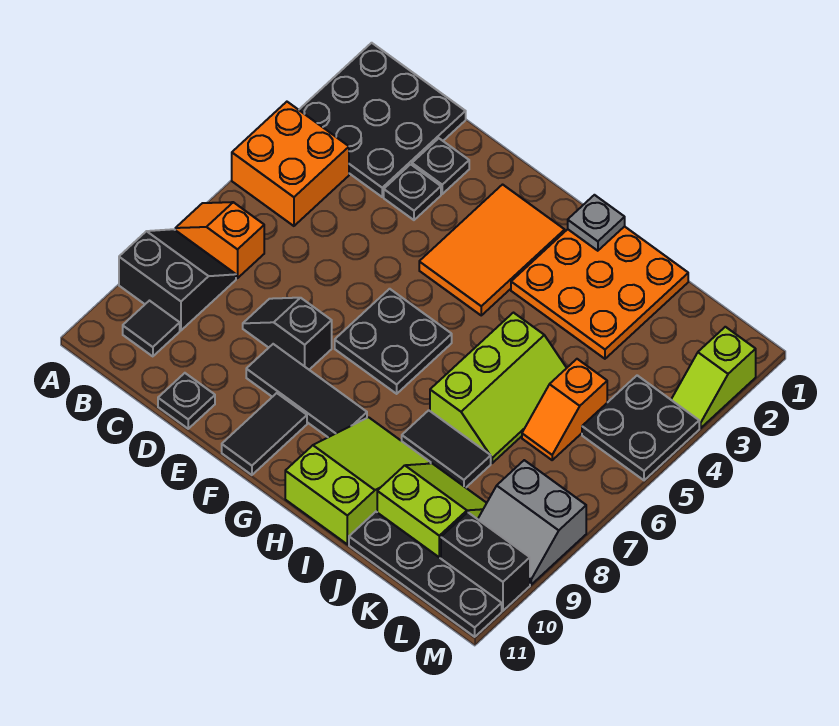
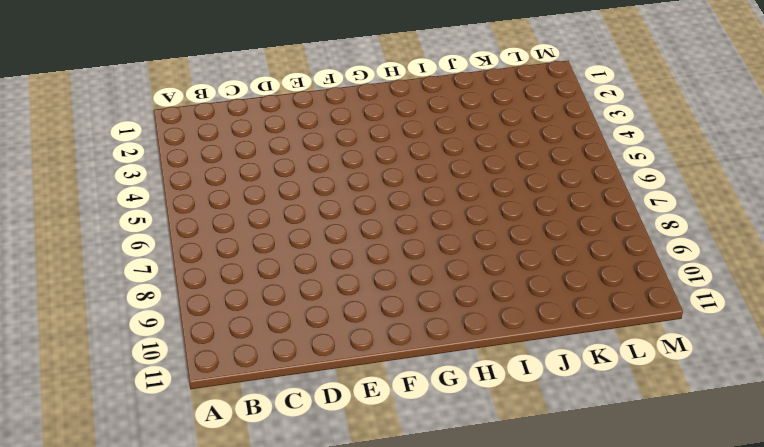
none -> black plate A1:C3 level 1
none -> orange brick A4:B5 level 1
none -> orange slope A7:B7 level 1 top B

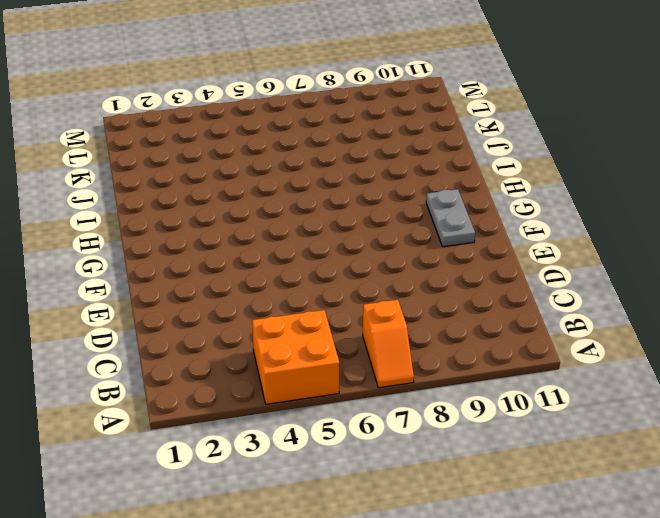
grey plate F10:G10 level 1 -> black tile F10:F11 level 1
none -> black plate A1:C3 level 1
none -> black slope A8:B9 level 1 top 9
none -> black tile B10 level 1

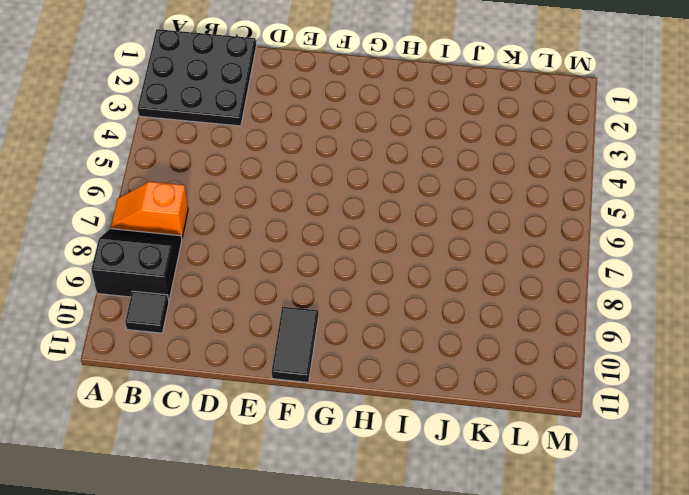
none -> orange brick A4:B5 level 1
none -> black plate D2 level 1
none -> black plate D3 level 1

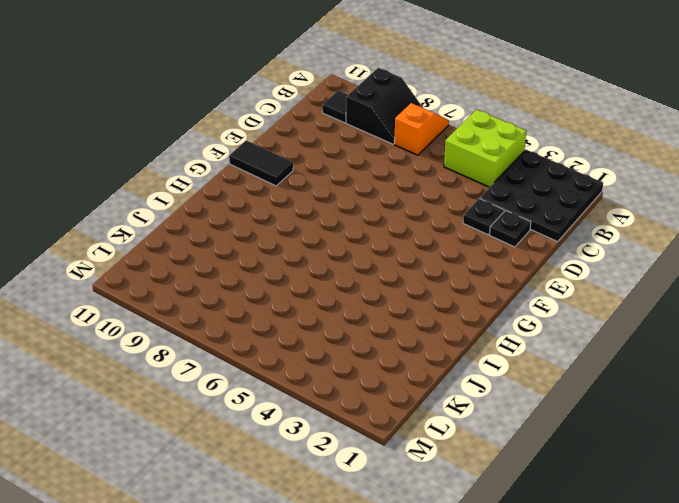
lime brick A4:B5 level 1 -> orange brick A4:B5 level 1
none -> black slope D8:E8 level 1 top E
none -> black plate D11 level 1
none -> black tile E9:G9 level 1

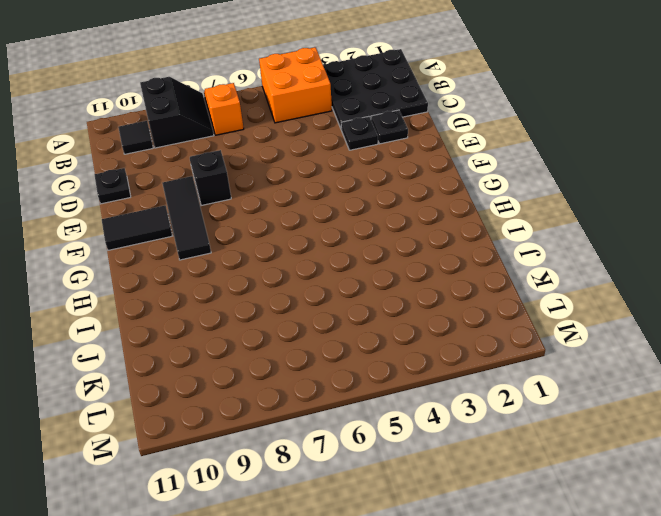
none -> orange tile F2:G4 level 1
none -> black plate F6:G7 level 1
none -> orange plate H1:J3 level 1

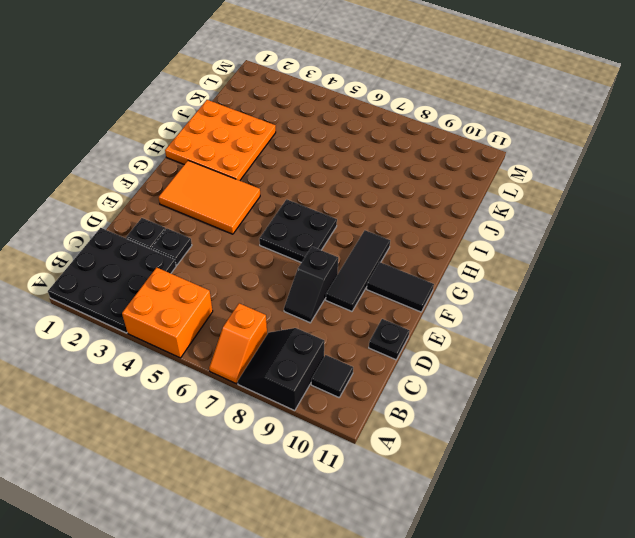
none -> lime slope H9:I11 level 1 top 11
none -> lime slope I5:J7 level 1 top I
none -> black tile I8:J8 level 1

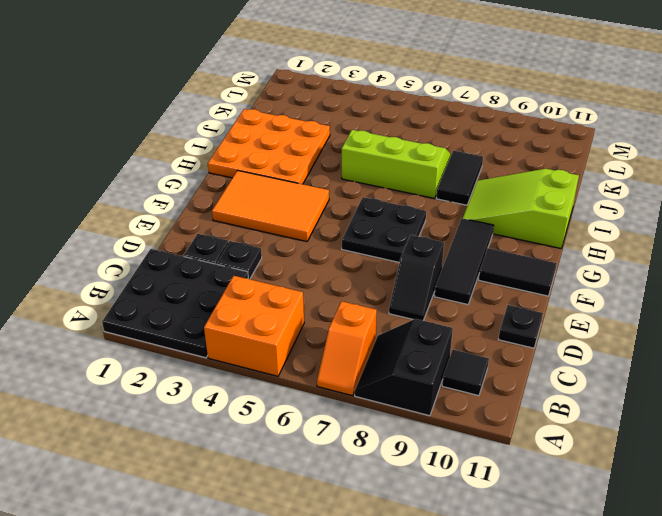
none -> lime slope J9:K10 level 1 top 10
none -> black plate J11:M11 level 1
none -> orange slope K5:K6 level 1 top 5

